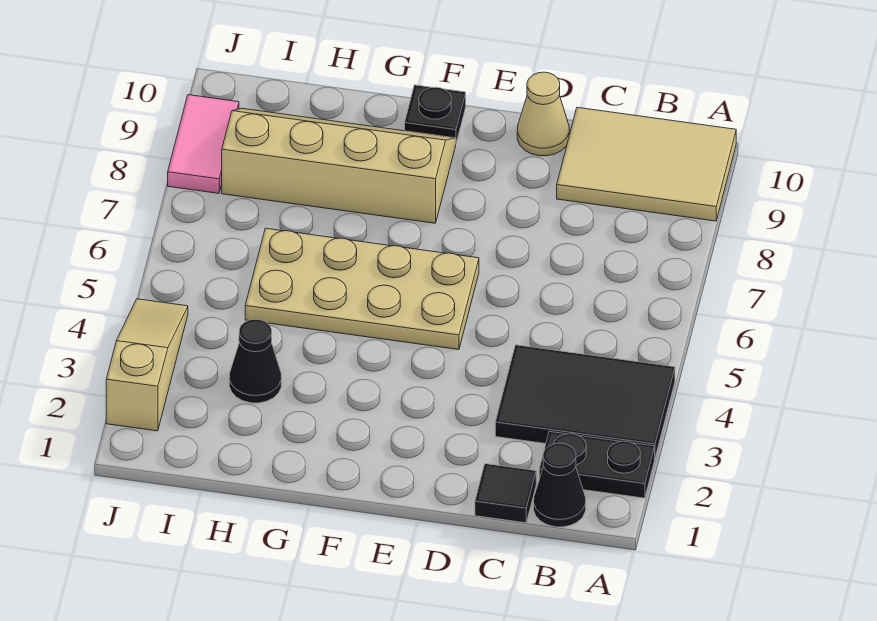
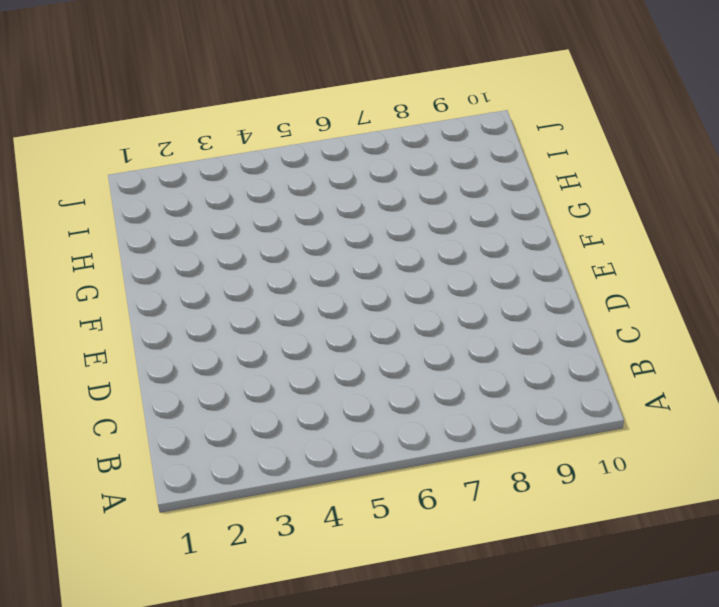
none -> black plate A2:B2 level 1
none -> black tile A3:C4 level 1
none -> tan tile A9:C10 level 1

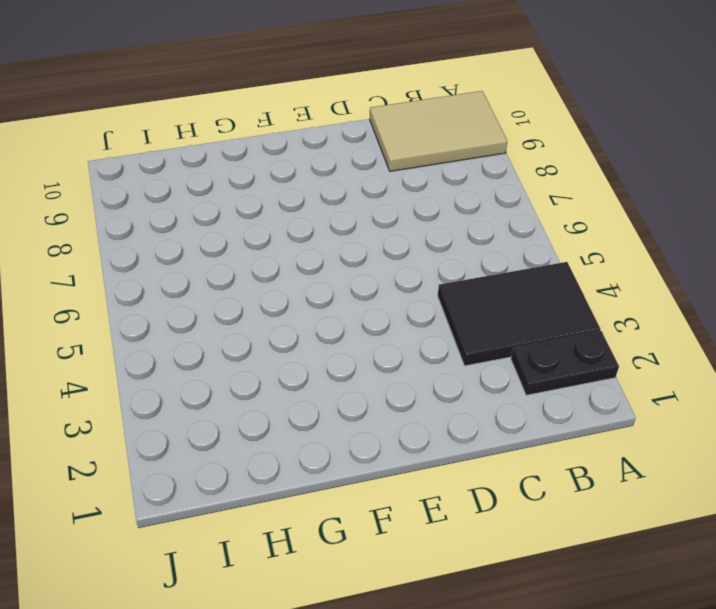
none -> black cone B1 level 1
none -> black tile C1 level 1
none -> tan cone D10 level 1

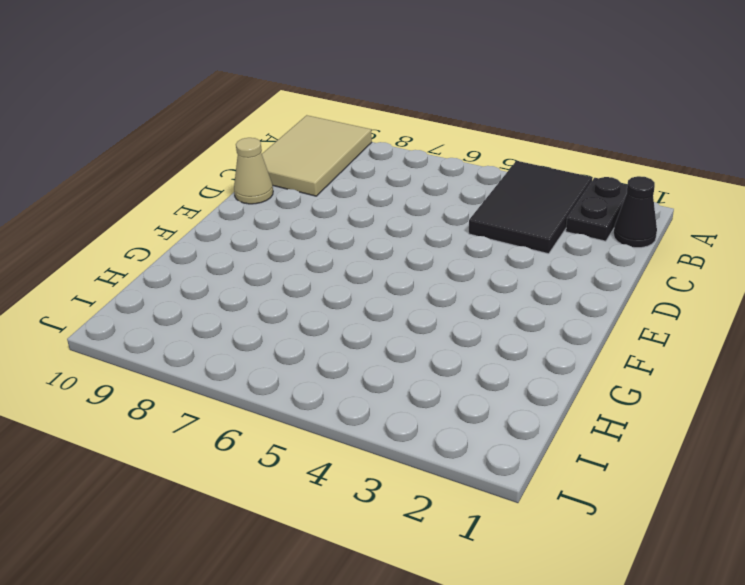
none -> black tile C1 level 1
none -> tan plate E5:H6 level 1
none -> tan slope F8:I9 level 1 top 8

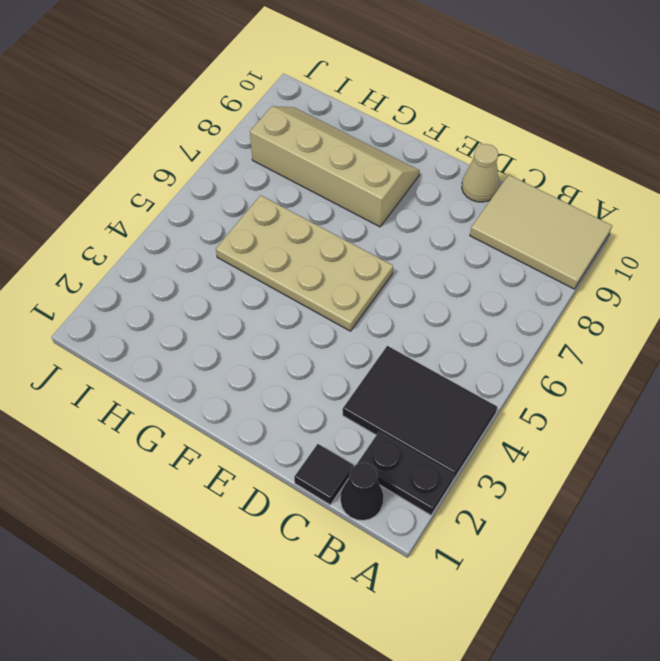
none -> black plate F10 level 1
none -> black cone H3 level 1
none -> tan slope J2:J4 level 1 top 2

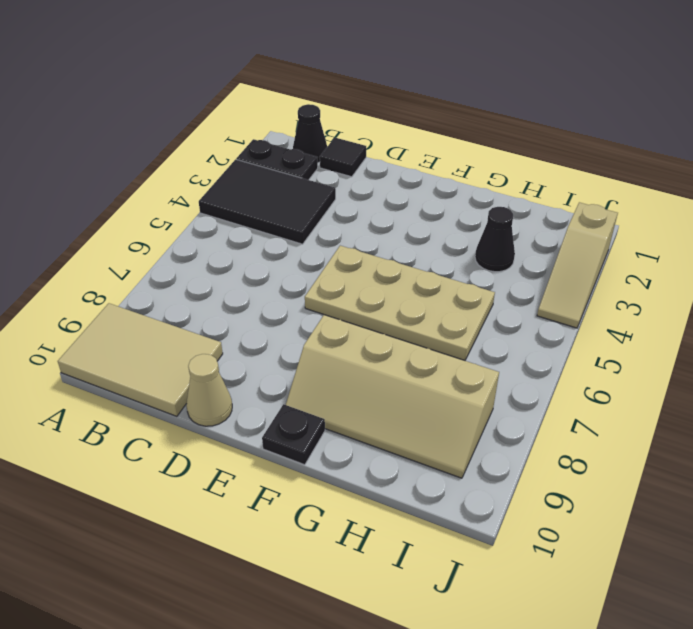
none -> pink tile J8:J9 level 1

